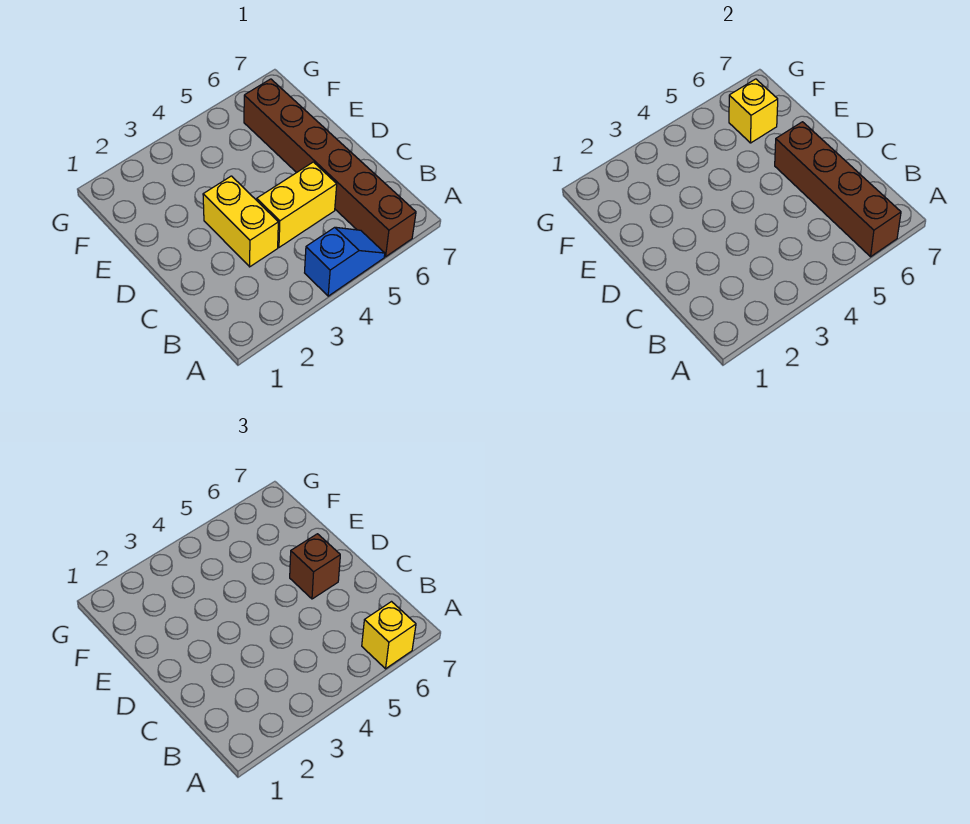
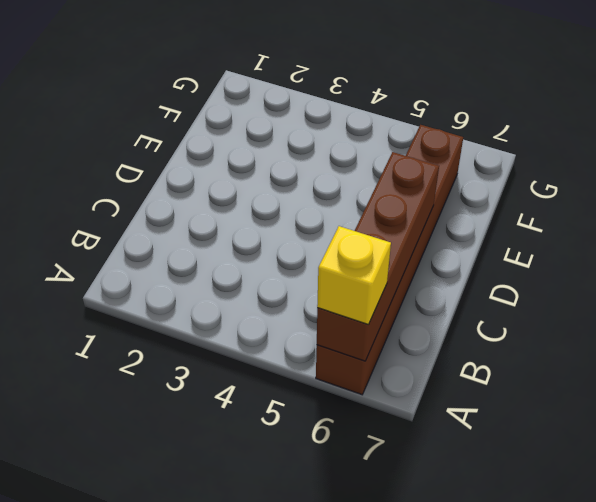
none -> blue slope A4:A5 level 1 top 4
none -> yellow brick C3:D3 level 1

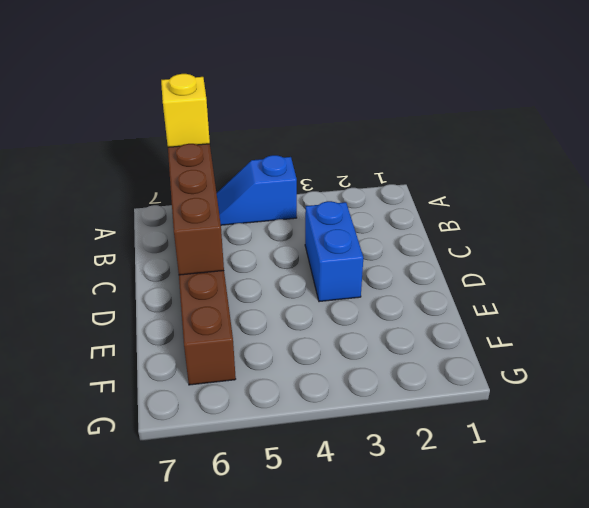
blue brick C3:D3 level 1 -> yellow brick C3:D3 level 1
none -> yellow brick C4:C5 level 1
none -> yellow brick F6 level 2

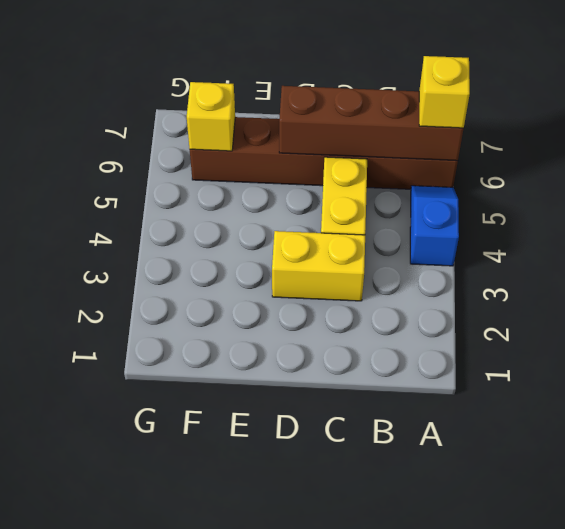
none -> brown brick D6 level 3

